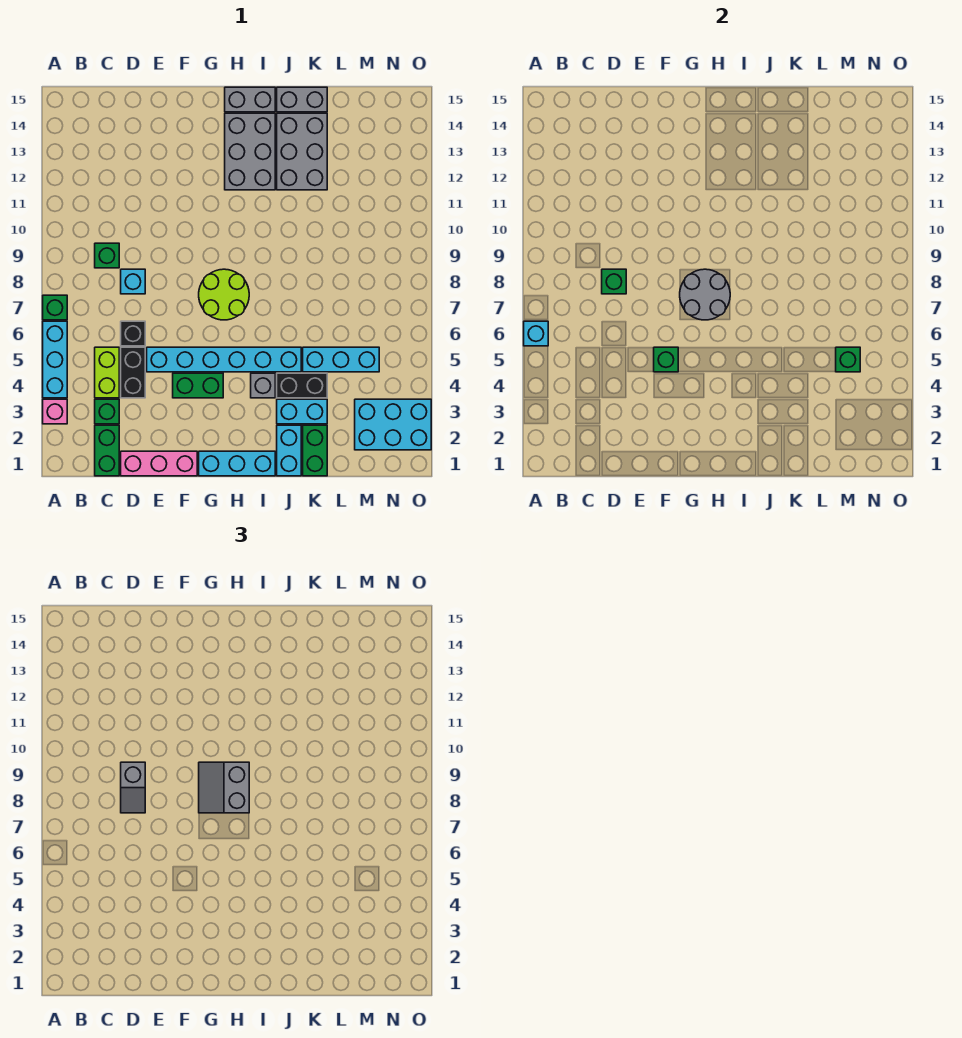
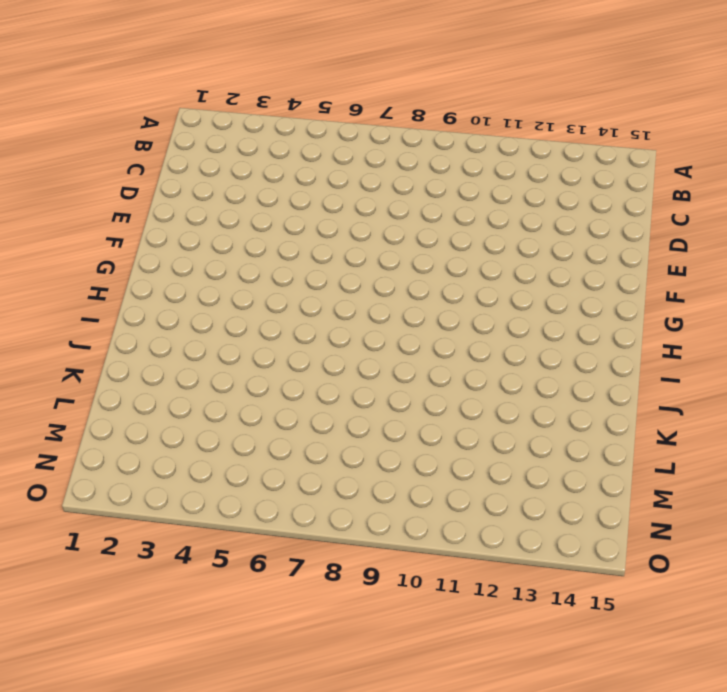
none -> pink brick A3 level 1
none -> cyan brick A4:A6 level 1
none -> green brick A7 level 1
none -> green brick C1:C2 level 1

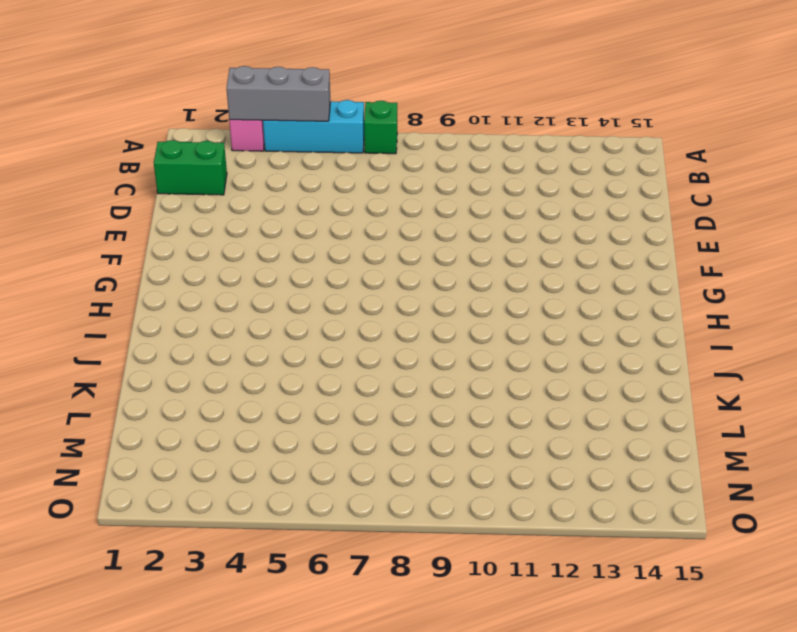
grey brick A3:A5 level 2 -> none
none -> green brick C3 level 1
none -> lime brick C4:C5 level 1
none -> green brick C9 level 1
none -> pink brick D1:F1 level 1

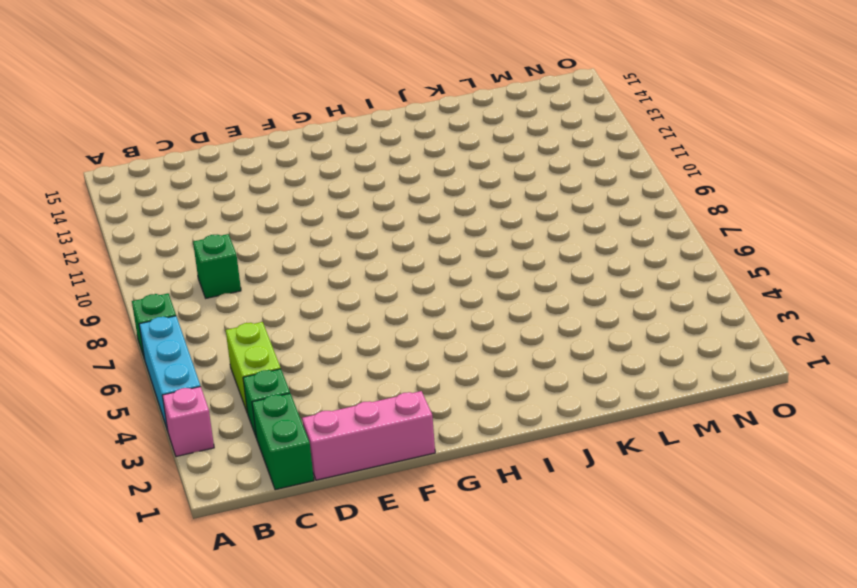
none -> black brick D4:D5 level 1
none -> black brick D6 level 1
none -> cyan brick D8 level 1
none -> cyan brick E5:J5 level 1

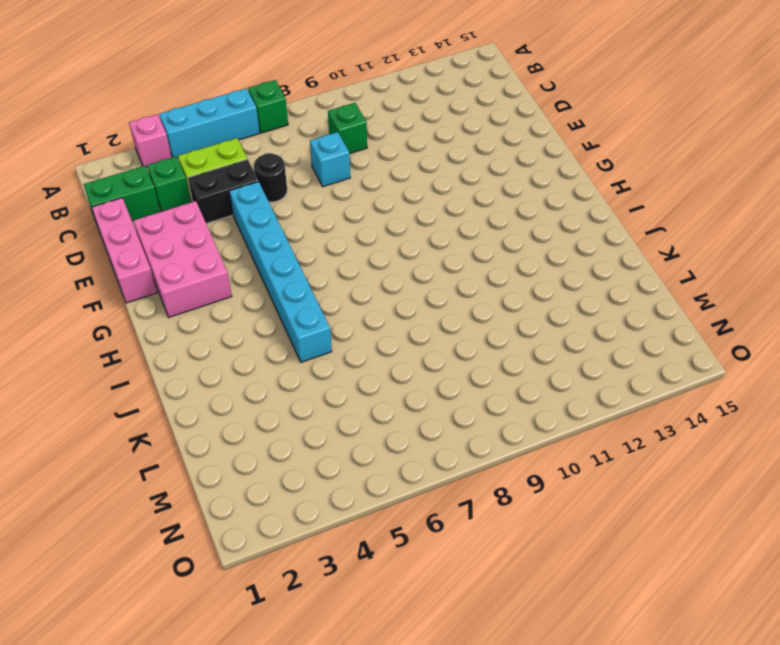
black round brick D6 level 1 -> black brick D6 level 1
pink brick E2:G3 level 1 -> none
none -> green brick F4:G4 level 1
none -> cyan brick G1:I1 level 1
none -> lime round brick G7:H8 level 1
none -> grey brick H12:I14 level 1

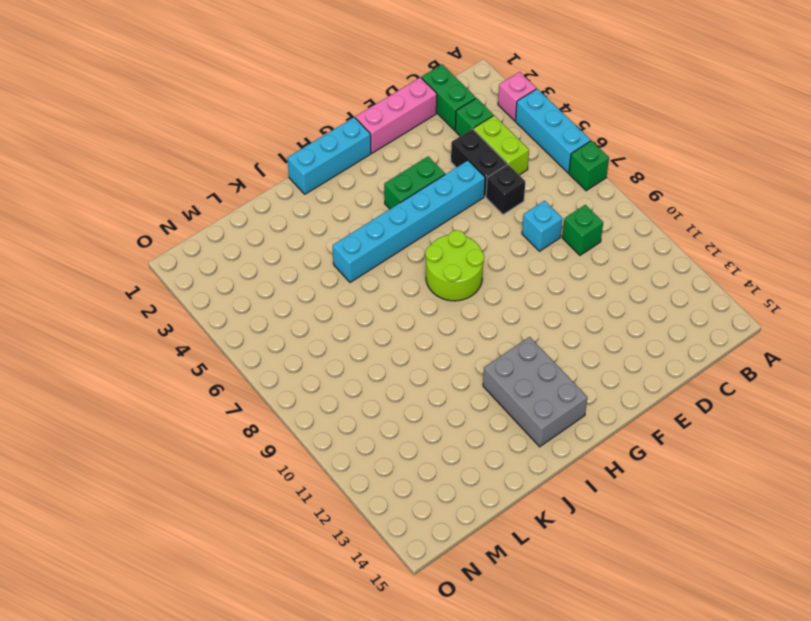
none -> grey brick H15:I15 level 1
none -> grey brick I4 level 1
none -> cyan brick J1:J2 level 1
none -> cyan brick J3:K3 level 1

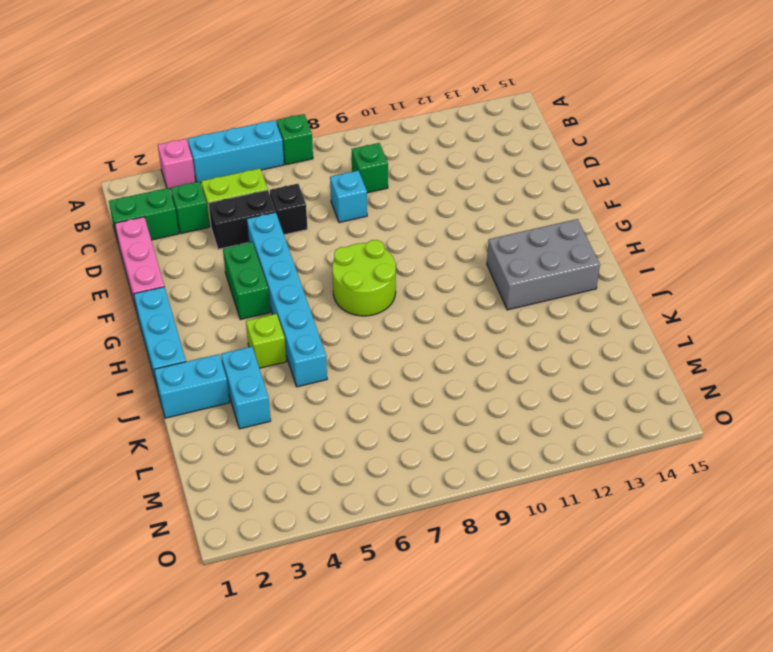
lime brick I4 level 1 -> grey brick I4 level 1
none -> grey brick H15:I15 level 1
none -> black brick J4:K4 level 1
none -> grey brick J12:K14 level 1
none -> grey brick J15:K15 level 1

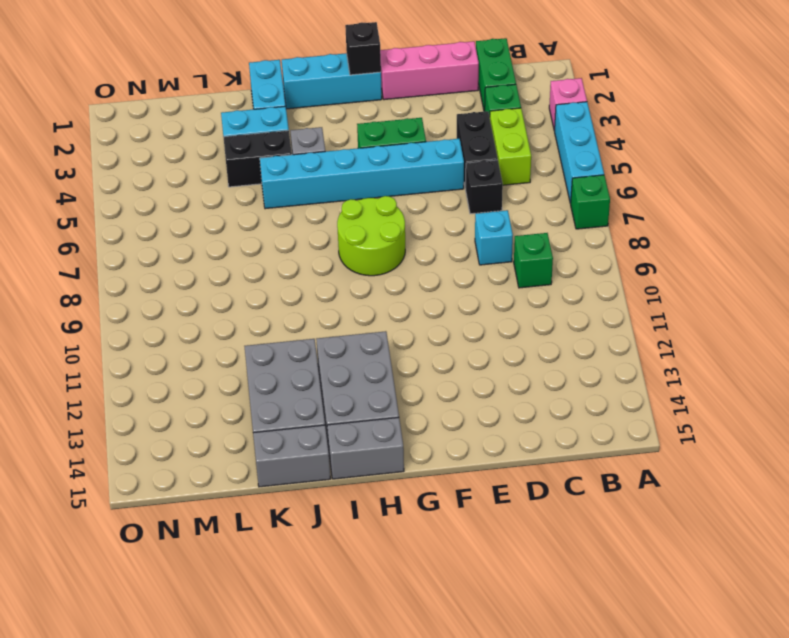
black brick G1 level 2 -> none
none -> green brick K1:K2 level 1
none -> cyan brick K5:M5 level 1
none -> cyan brick M2:O3 level 1
none -> cyan brick A6 level 2

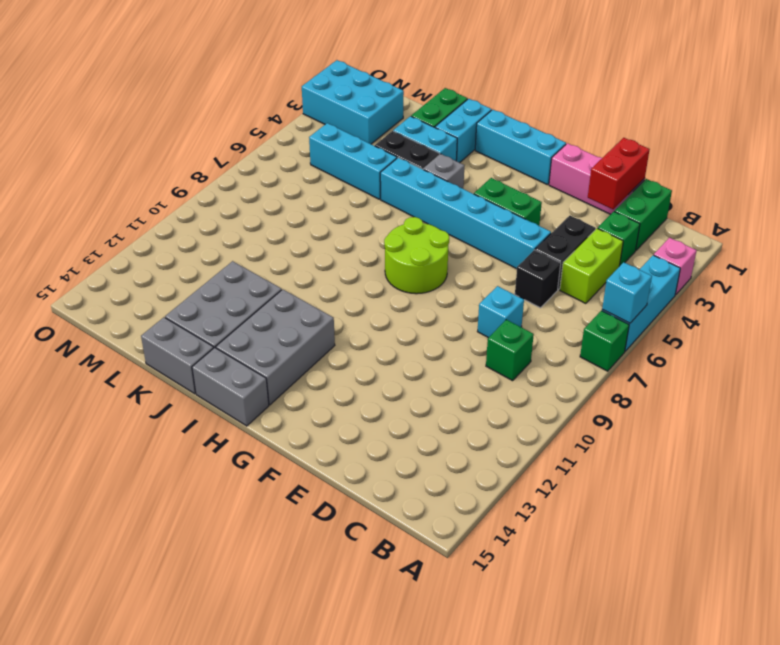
red brick D1:D2 level 2 -> none
none -> green brick D8 level 2
none -> green brick F5 level 2
none -> grey round brick G7:H8 level 2
none -> green brick M5 level 2

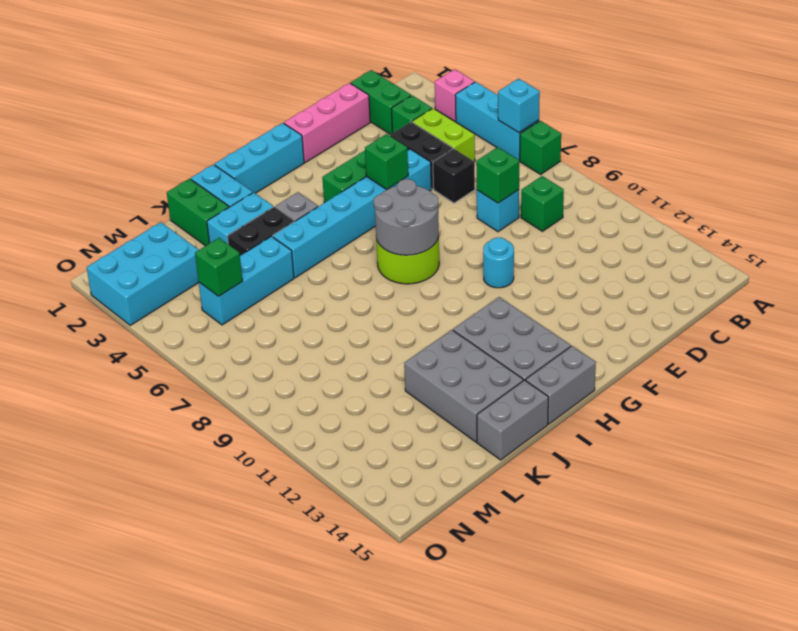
cyan round brick F10 level 1 -> none
none -> grey slope D8:D9 level 3 top 9
none -> grey slope G8:H9 level 3 top H

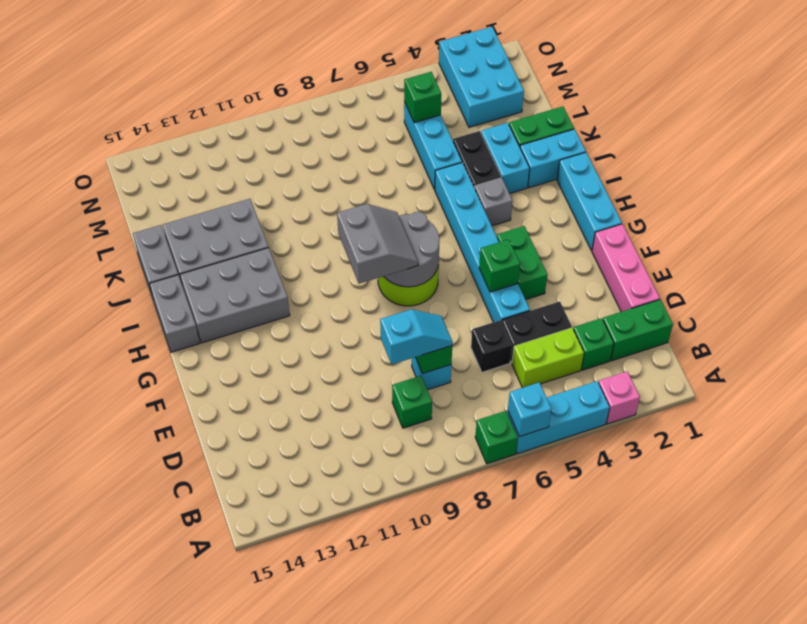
cyan slope D8:D9 level 3 top 9 -> grey slope D8:D9 level 3 top 9
grey slope G8:H9 level 3 top 9 -> grey slope G8:H9 level 3 top H

